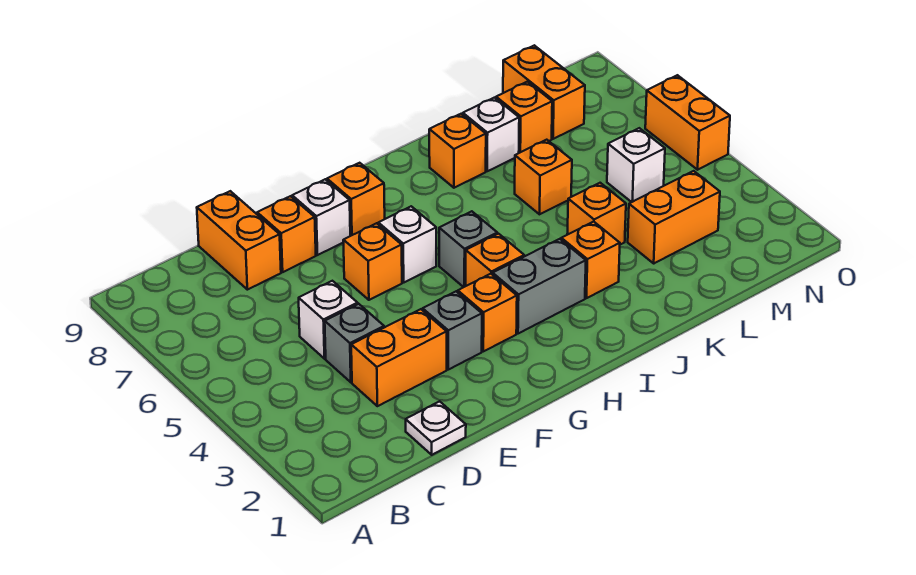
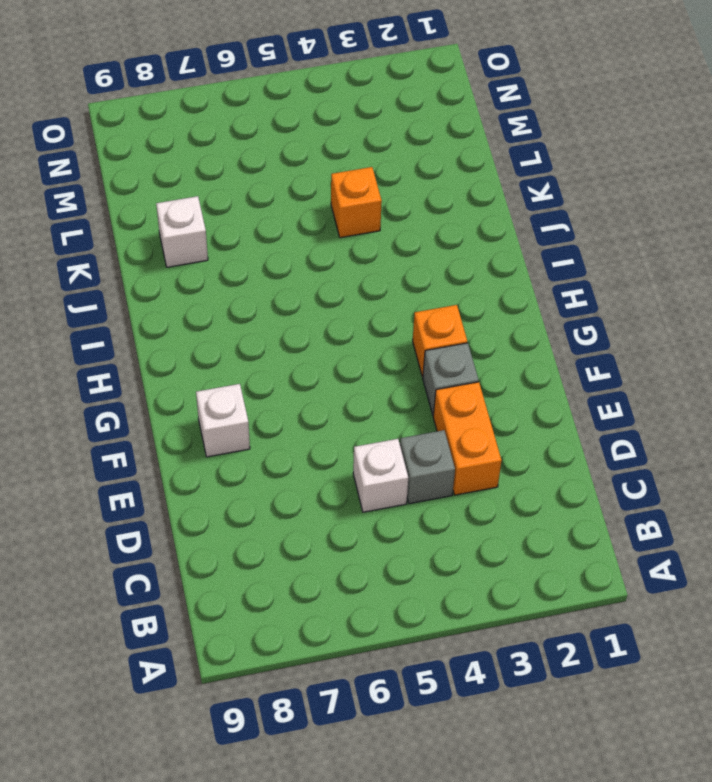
none -> white plate D1 level 1
none -> orange brick D8:D9 level 1
none -> orange brick E8 level 1

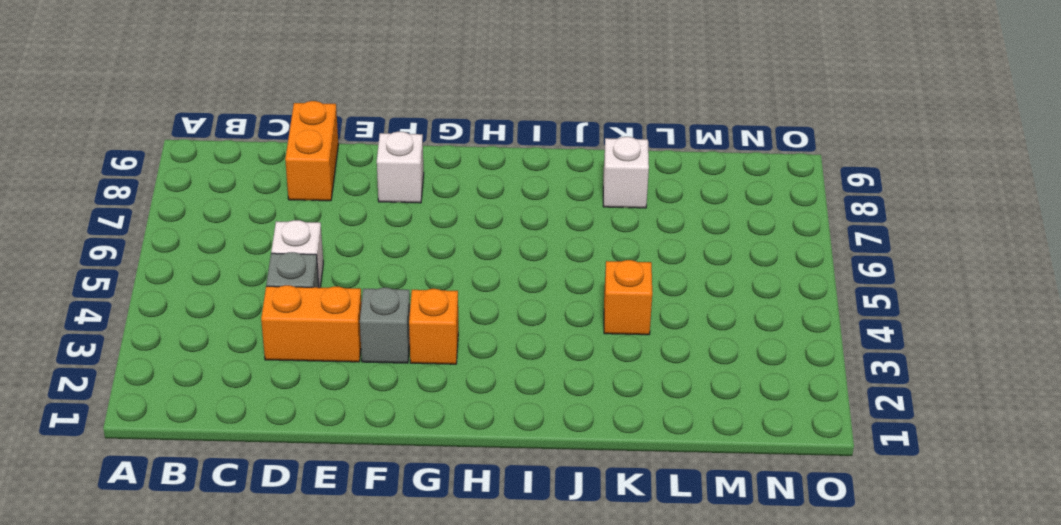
none -> white plate D1 level 1
none -> orange brick E8 level 1
none -> orange brick F6 level 1

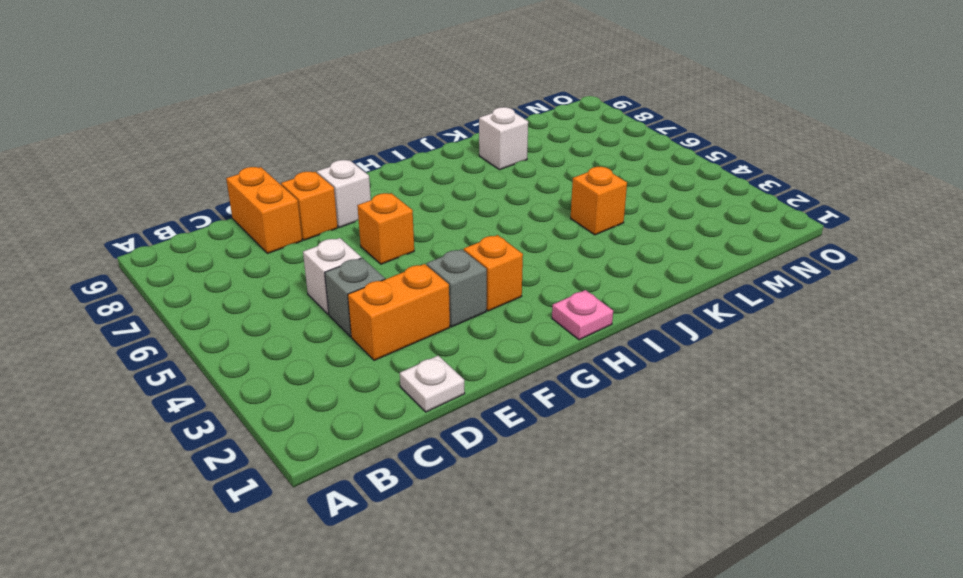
pink plate H1 level 1 -> none
none -> white brick G6 level 1
none -> orange brick G8 level 1
none -> grey brick H3:I3 level 1

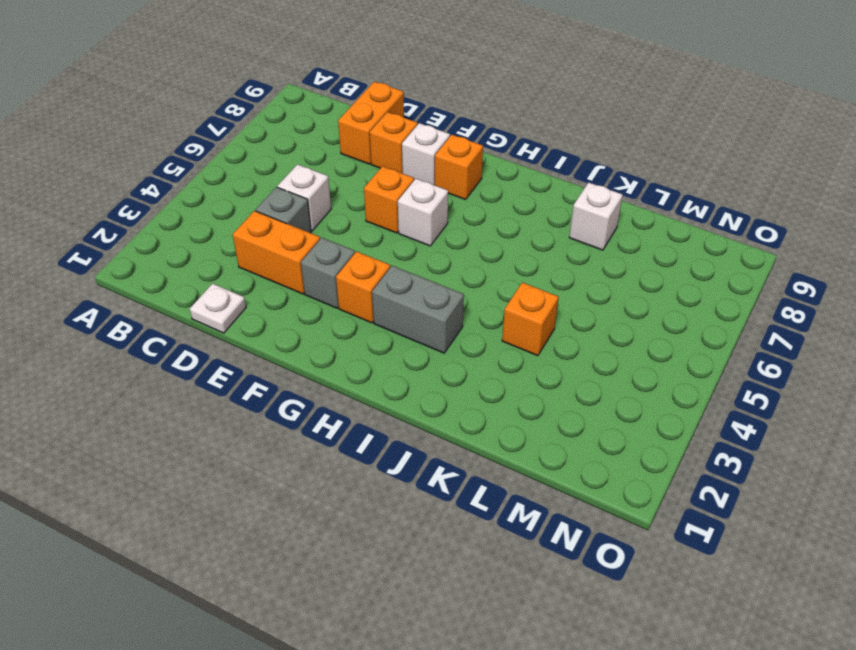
none -> orange brick H4 level 1
none -> grey brick H5 level 1
none -> orange brick J3 level 1

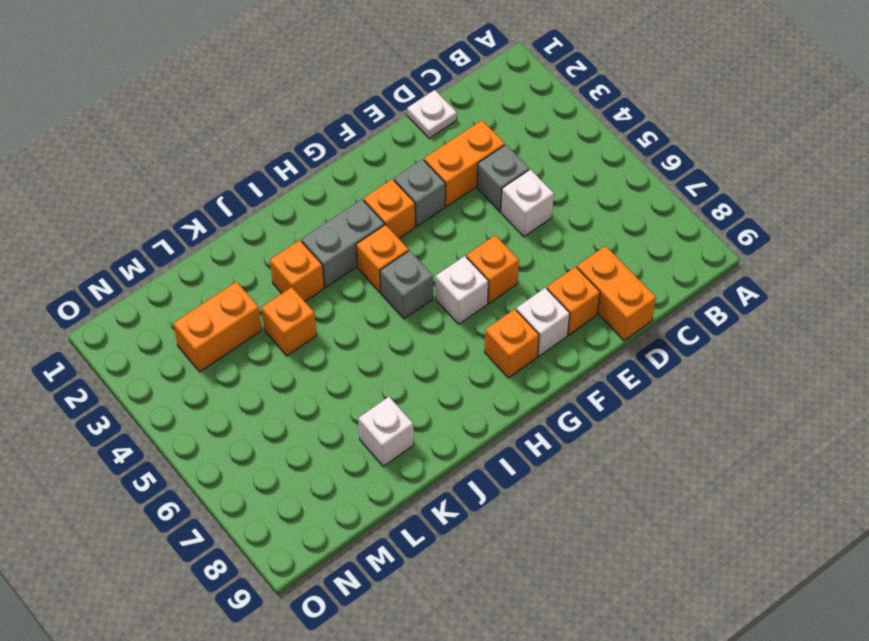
none -> orange brick J8 level 1
none -> orange brick K6 level 1
none -> orange brick L8 level 1

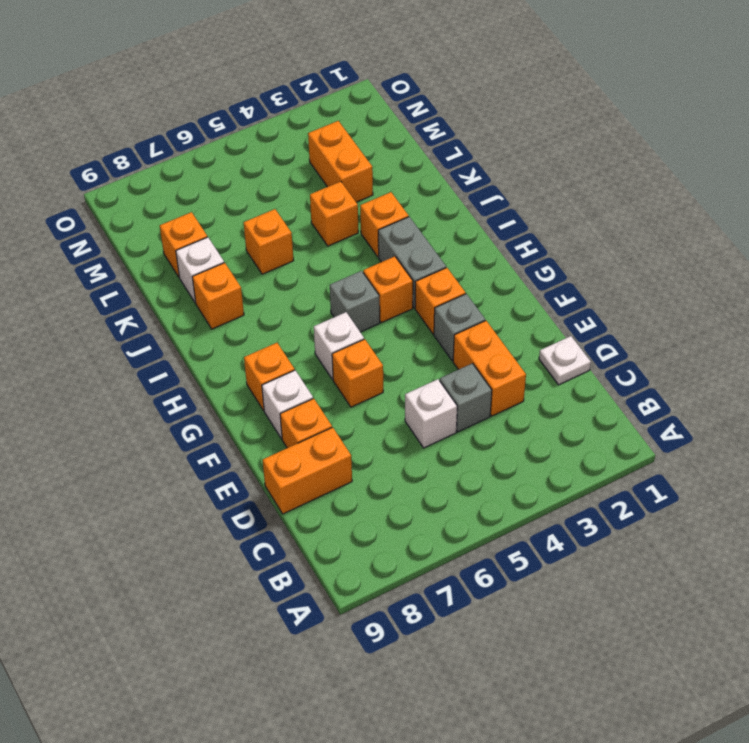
none -> white brick M5 level 1
none -> orange brick M8:M9 level 1
none -> orange brick O5:O6 level 1

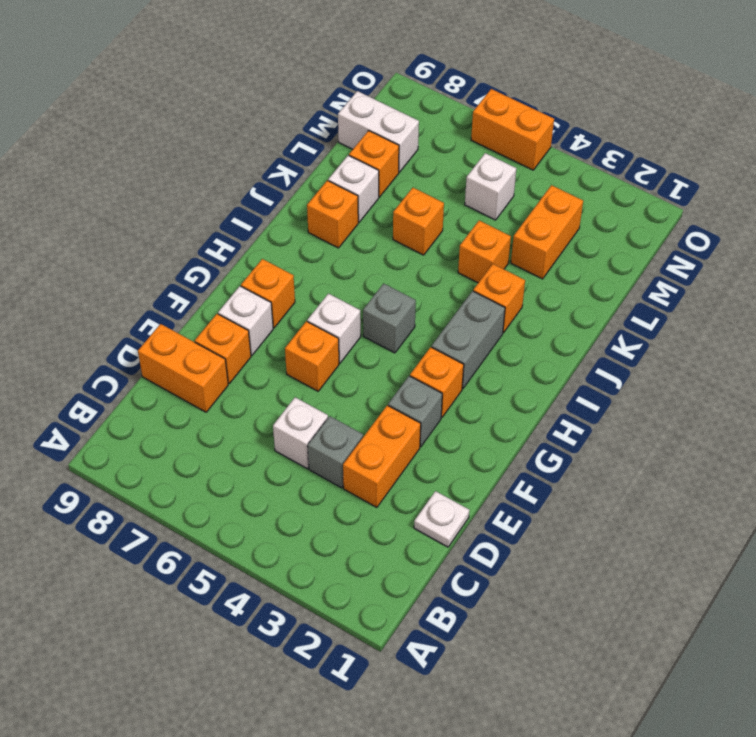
white brick M8:M9 level 1 -> orange brick M8:M9 level 1
none -> orange brick H4 level 1

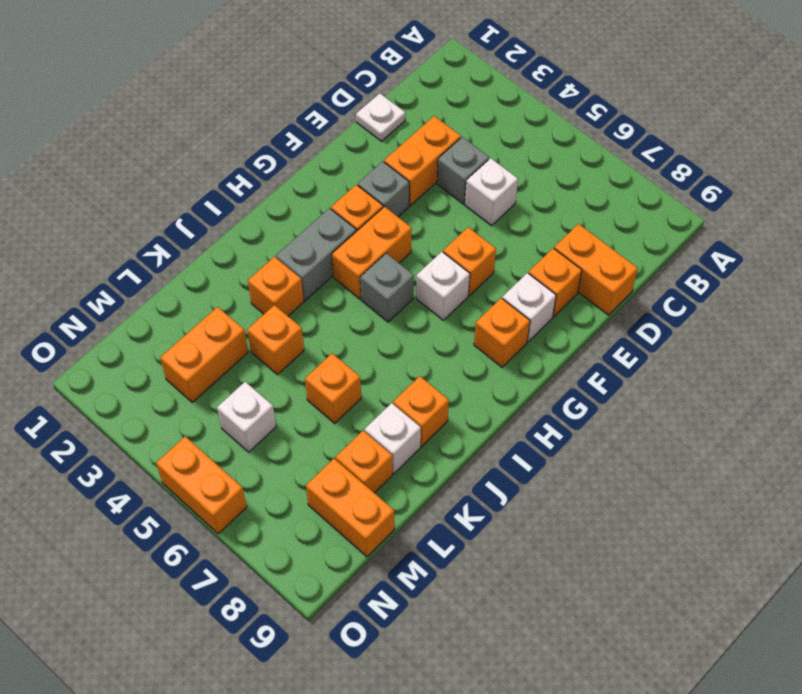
orange brick G4:H4 level 1 -> orange brick H4 level 1

